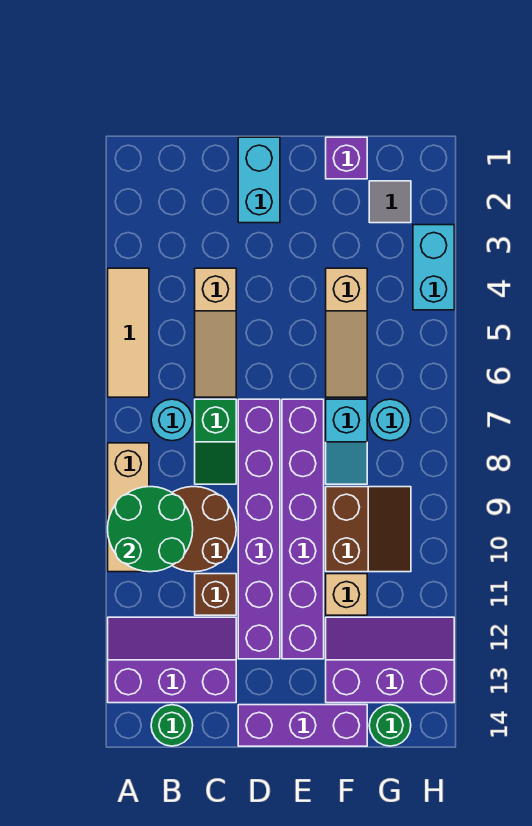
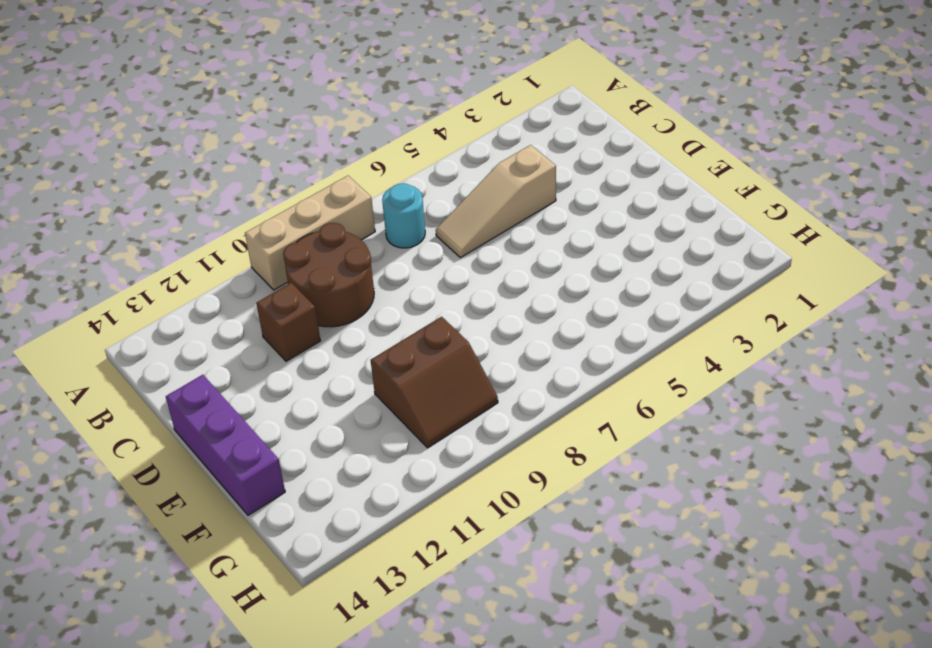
none -> tan tile A4:A6 level 1
none -> purple slope A12:C13 level 1 top 13
none -> green round brick B14 level 1

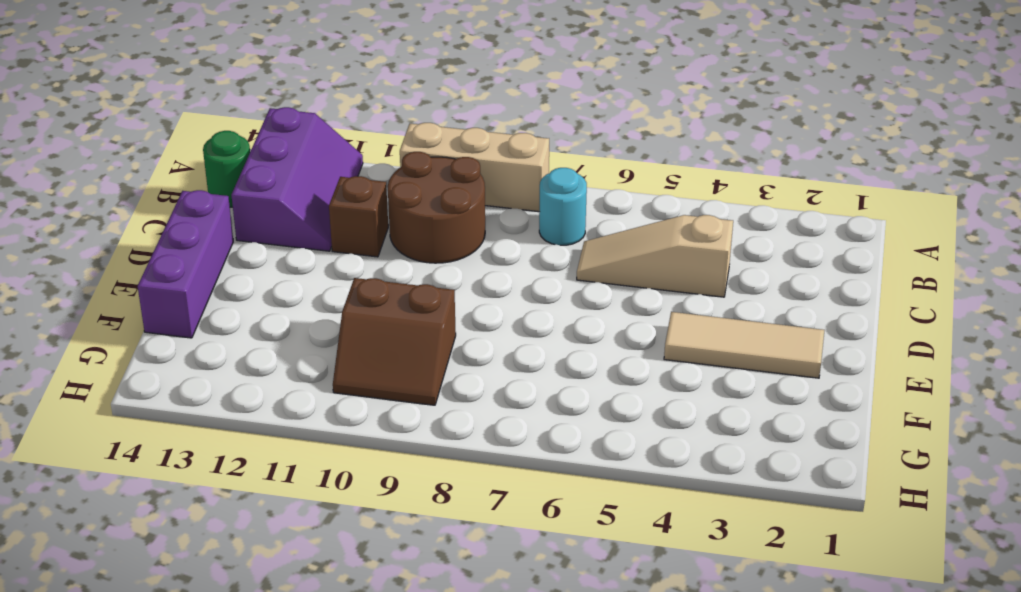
tan tile E2:E4 level 1 -> tan tile A4:A6 level 1
none -> green slope C7:C8 level 1 top 7
none -> cyan brick D1:D2 level 1
none -> purple brick D7:D12 level 1

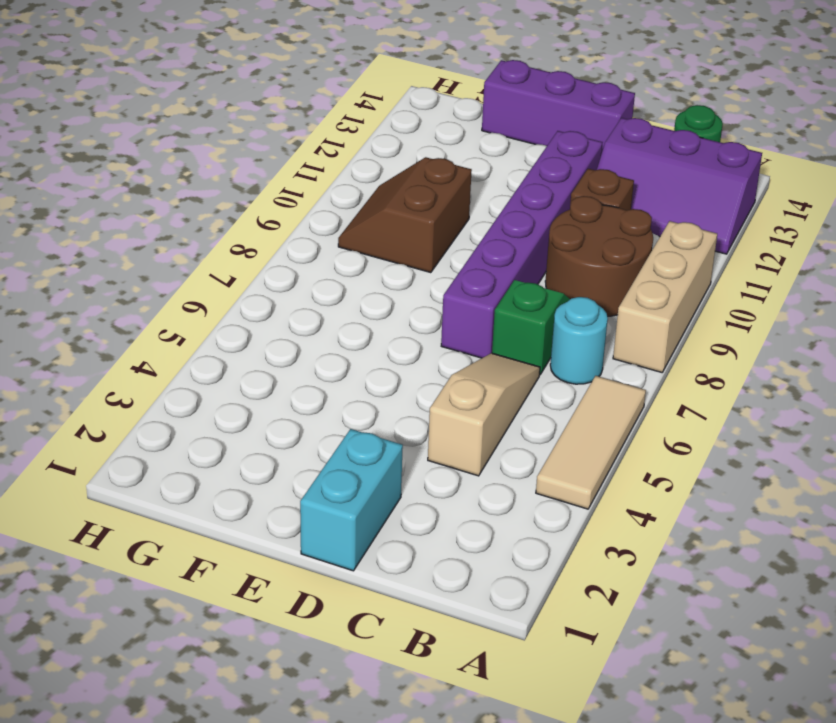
none -> purple brick E7:E12 level 1
none -> purple brick F1 level 1
none -> tan slope F4:F6 level 1 top 4

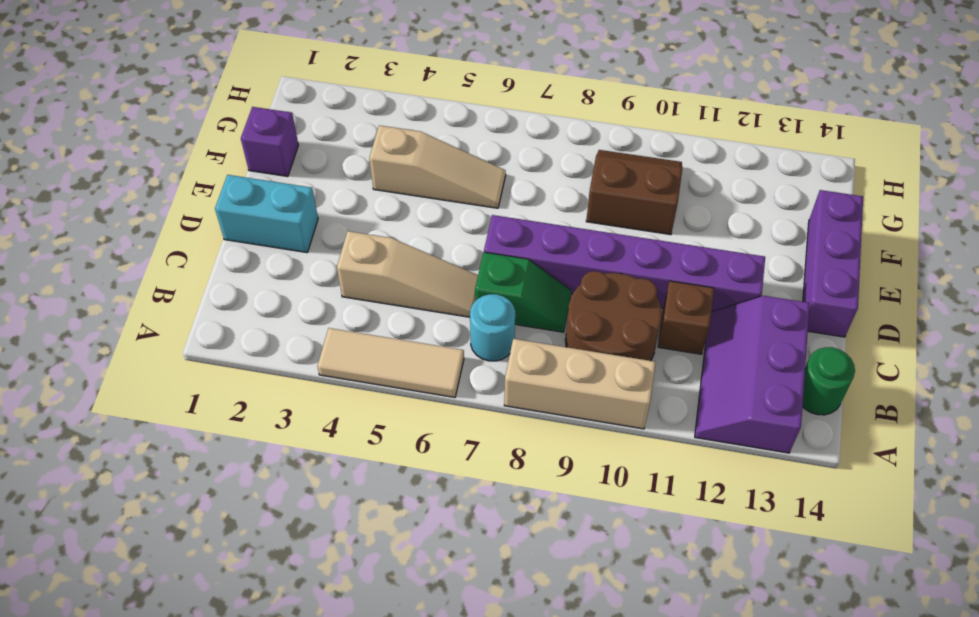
none -> purple brick E7:E12 level 1
none -> cyan slope F7:F8 level 1 top 7
none -> tan brick F11 level 1

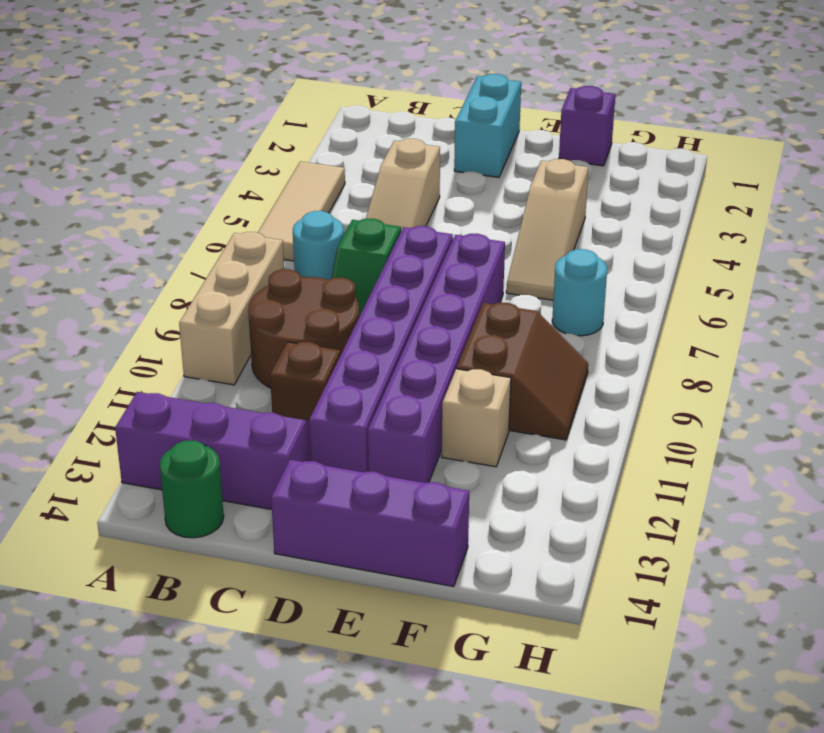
none -> cyan slope F7:F8 level 1 top 7
none -> purple slope F12:H13 level 1 top 13
none -> grey tile G2 level 1

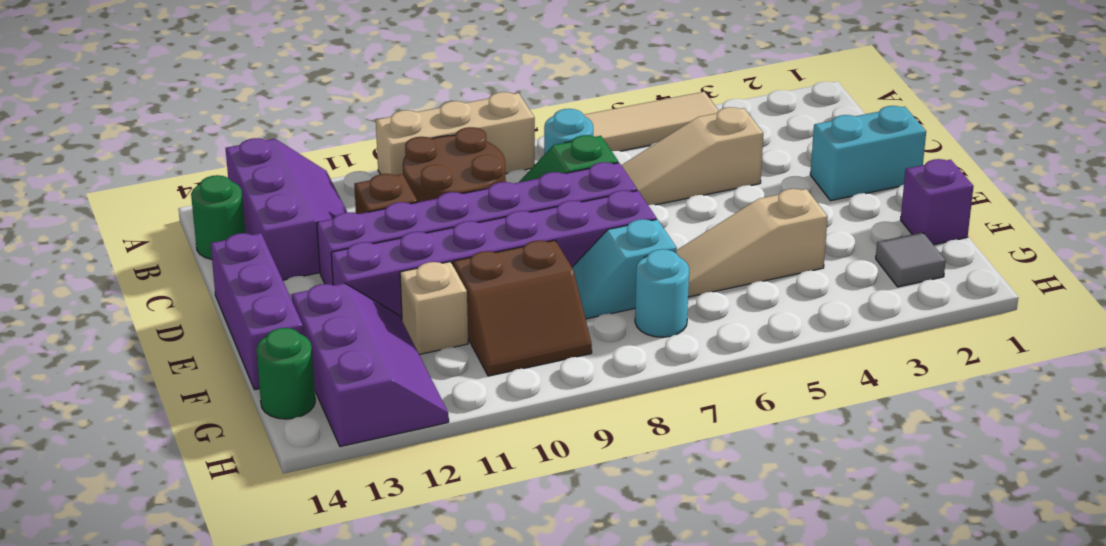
none -> cyan brick H3:H4 level 1
none -> green round brick A9:B10 level 2

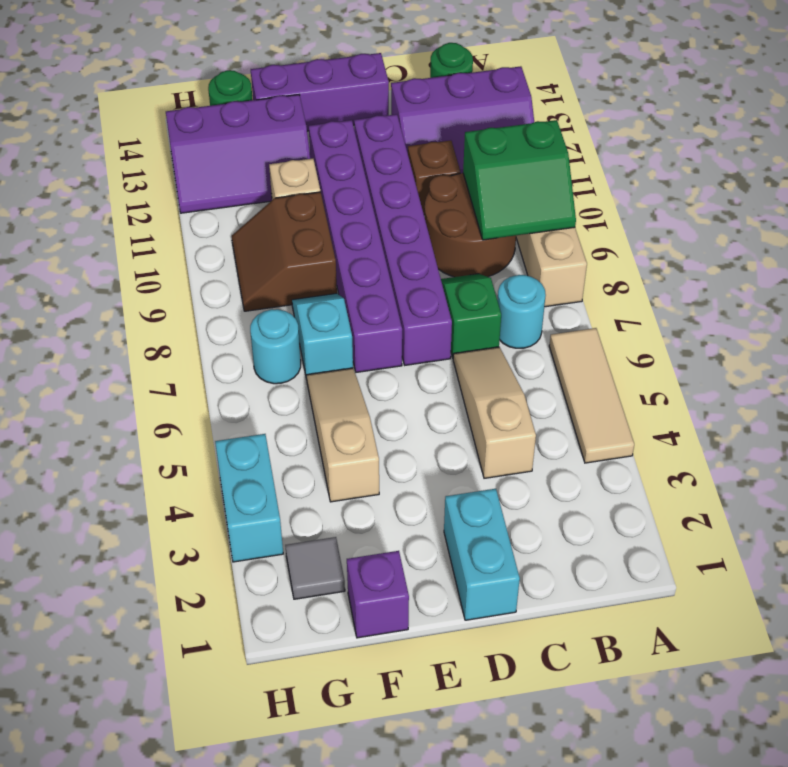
green slope A9:B10 level 2 top 10 -> green round brick A9:B10 level 2

